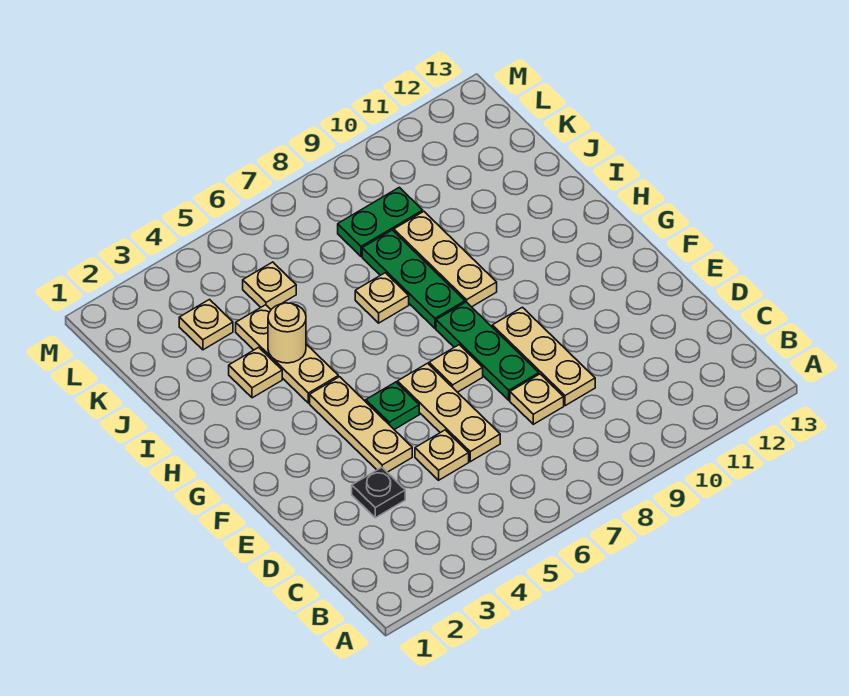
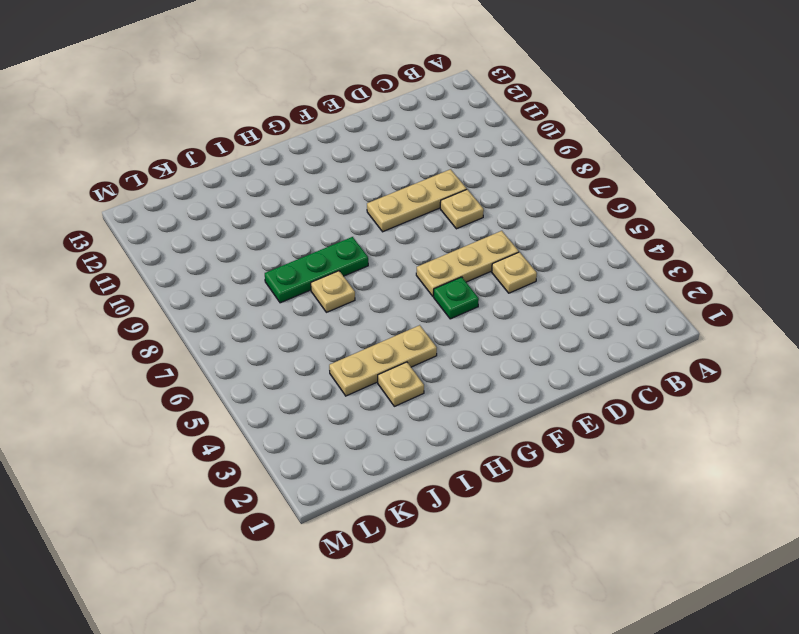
none -> black plate D3 level 1
none -> tan plate E4:G4 level 1
none -> green plate E8:G8 level 1

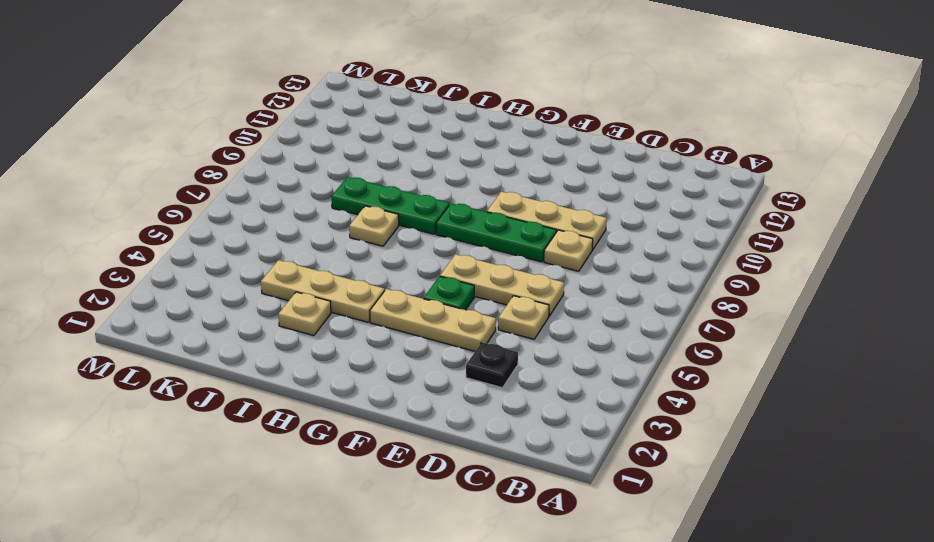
none -> tan plate F7 level 1
none -> tan plate H9:J9 level 1
none -> tan plate K3 level 1

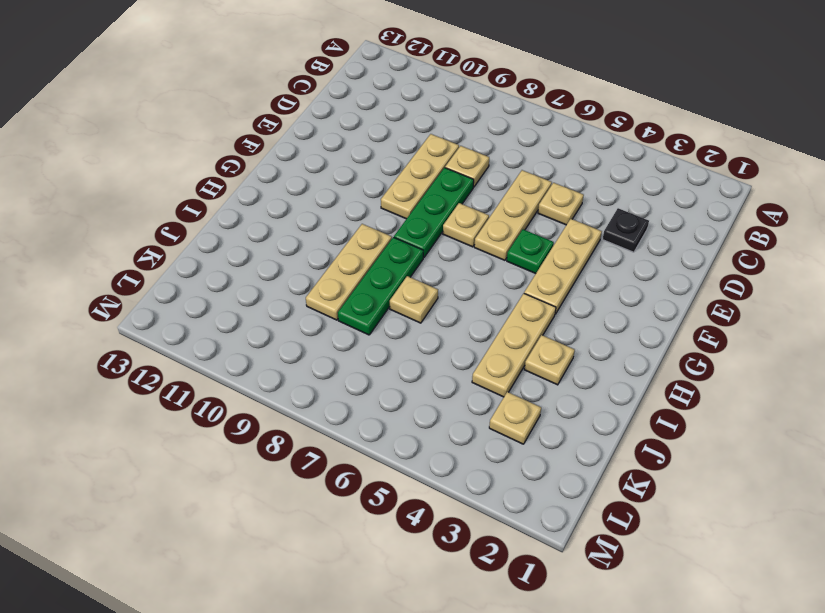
none -> tan plate K5 level 1
none -> green plate K8:K9 level 1
none -> tan round brick I4 level 2

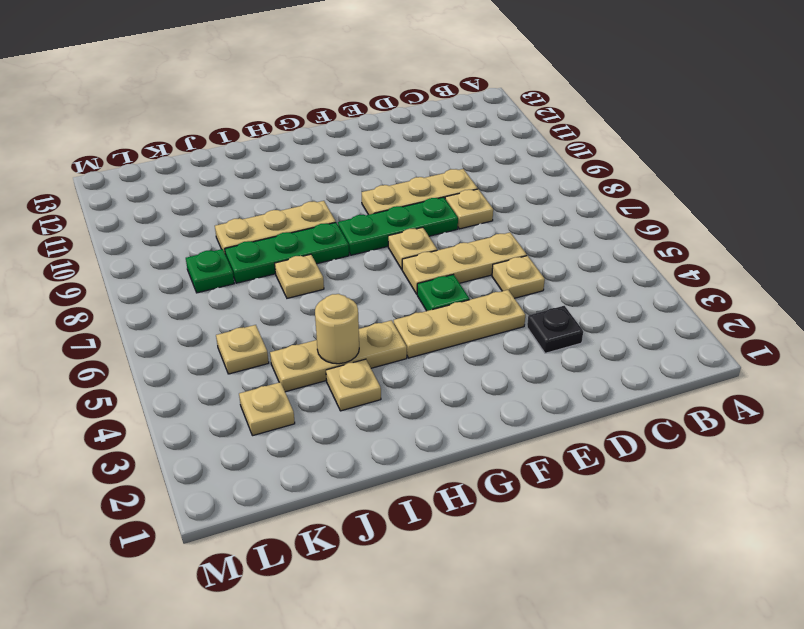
green plate K8 level 1 -> green plate K8:K9 level 1

